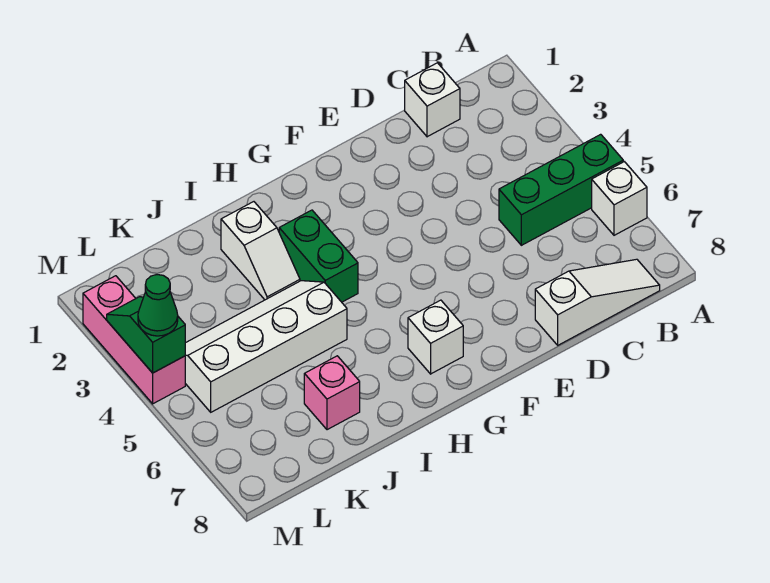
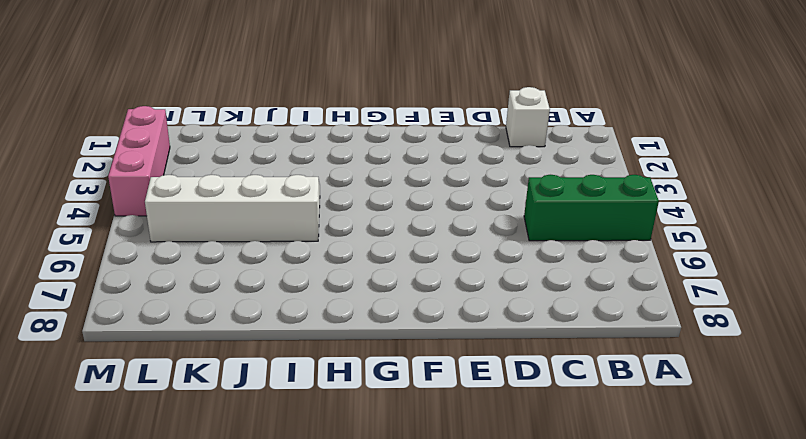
none -> white brick A6 level 1
none -> white slope B8:D8 level 1 top D
none -> white brick G7 level 1

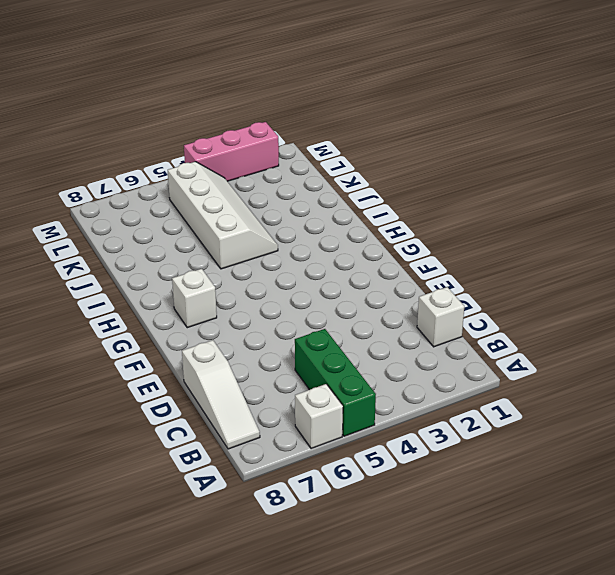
none -> green brick H3:H4 level 1
none -> white slope I2:I3 level 1 top 2
none -> pink brick J7 level 1

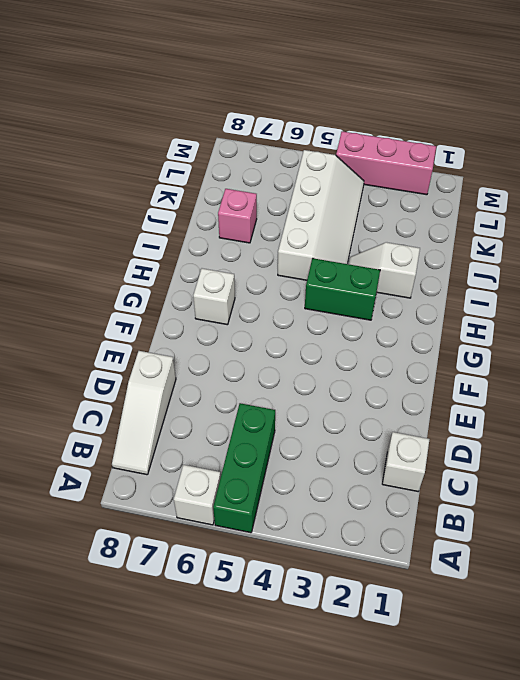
none -> green slope M3:M4 level 2 top 4
none -> green cone M4 level 3

